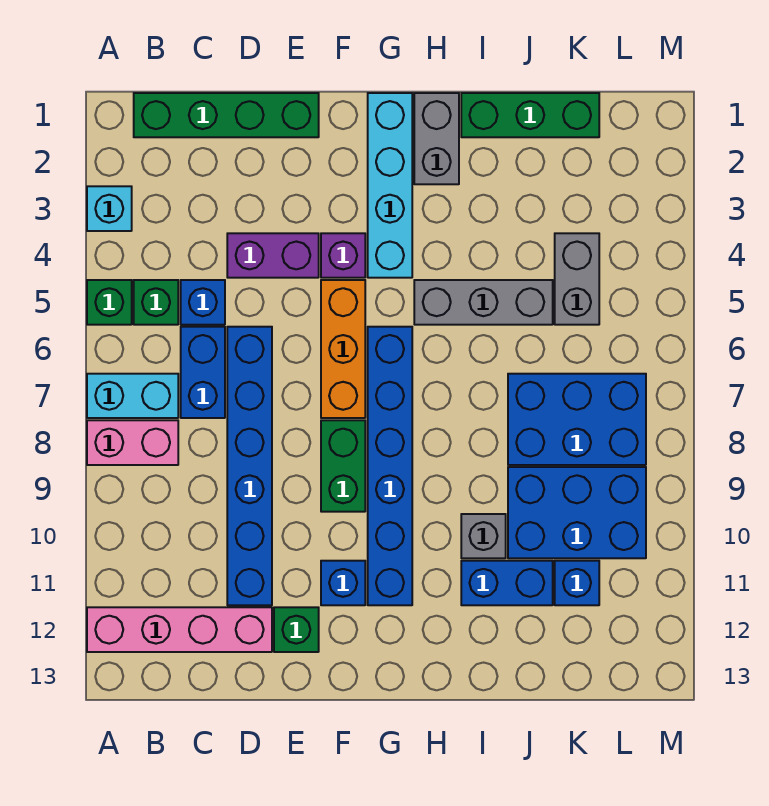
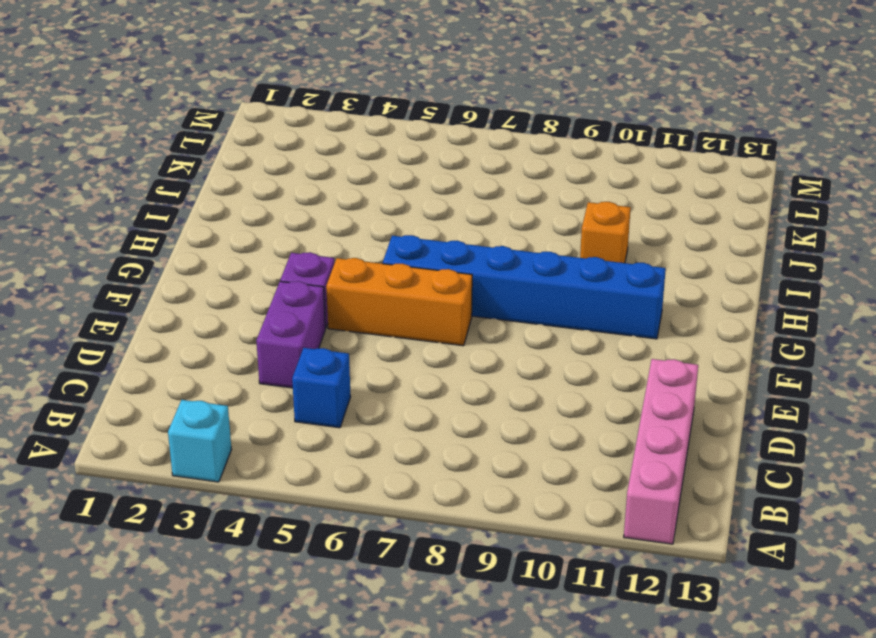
orange brick I10 level 1 -> grey brick I10 level 1
none -> green brick A5 level 1
none -> cyan brick A7:B7 level 1
none -> pink brick A8:B8 level 1

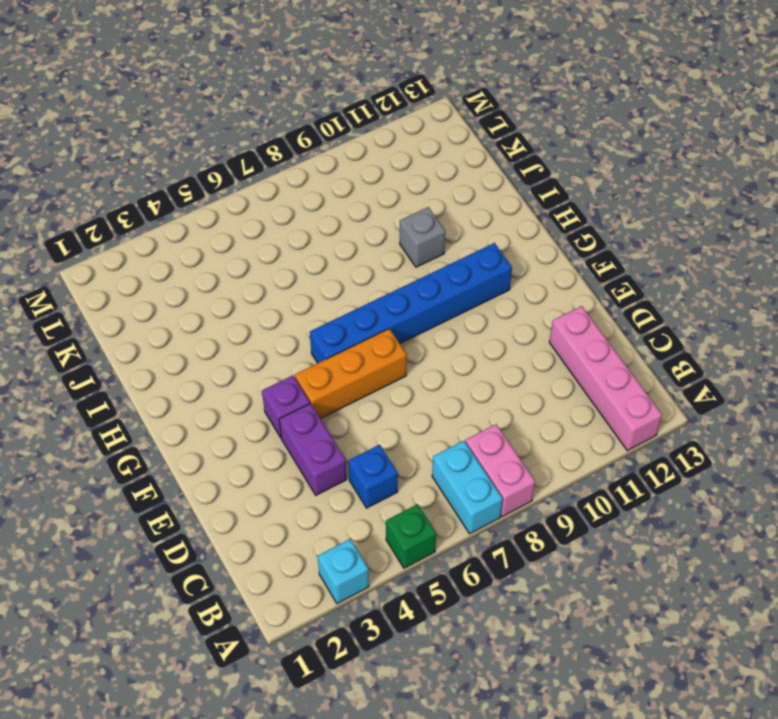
none -> green brick B1:E1 level 1
none -> green brick B5 level 1
none -> blue brick C6:C7 level 1

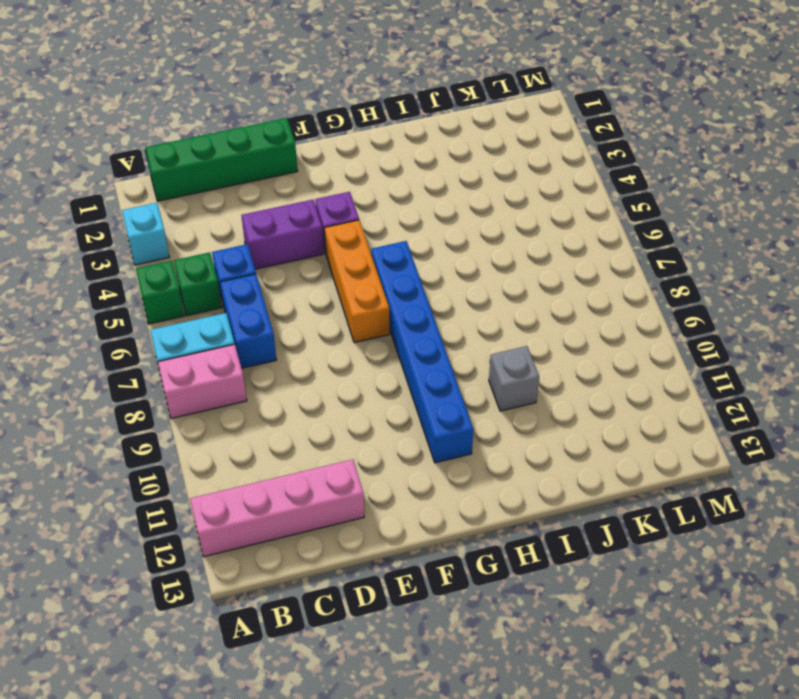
none -> blue brick D6:D11 level 1
none -> green brick E12 level 1
none -> green brick F8:F9 level 1

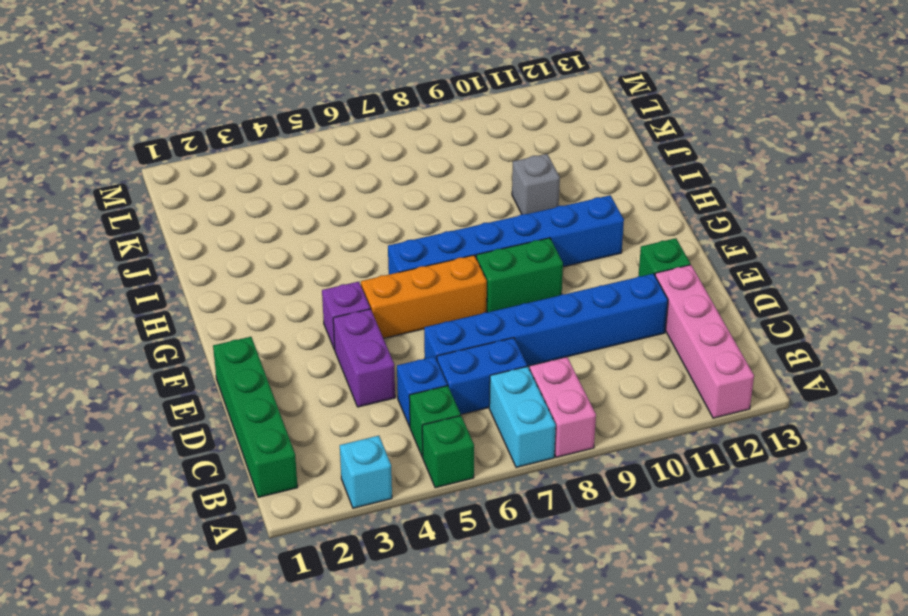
none -> blue brick F11 level 1
none -> cyan brick G1:G4 level 1
none -> grey brick H1:H2 level 1

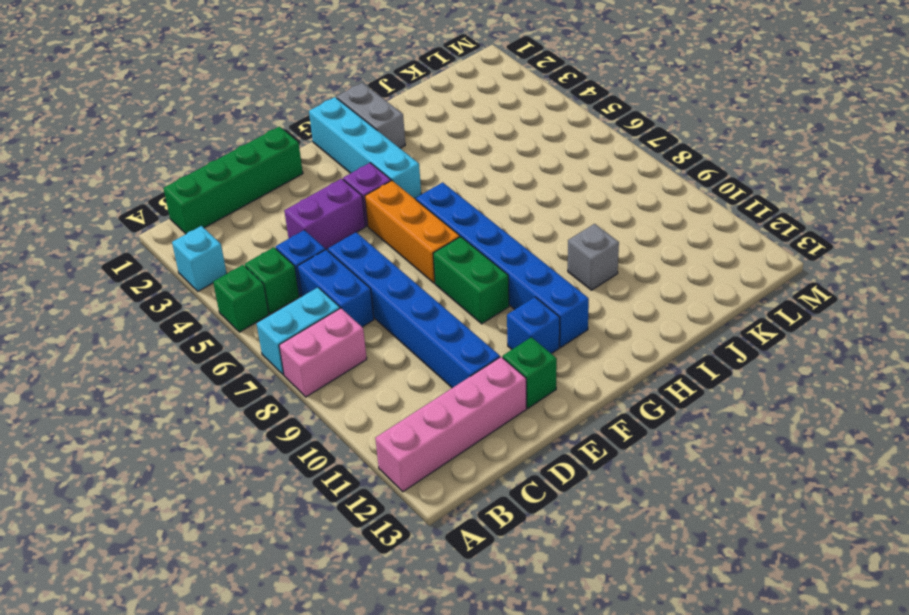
none -> grey brick H5:J5 level 1
none -> green brick I1:K1 level 1
none -> blue brick I11:J11 level 1

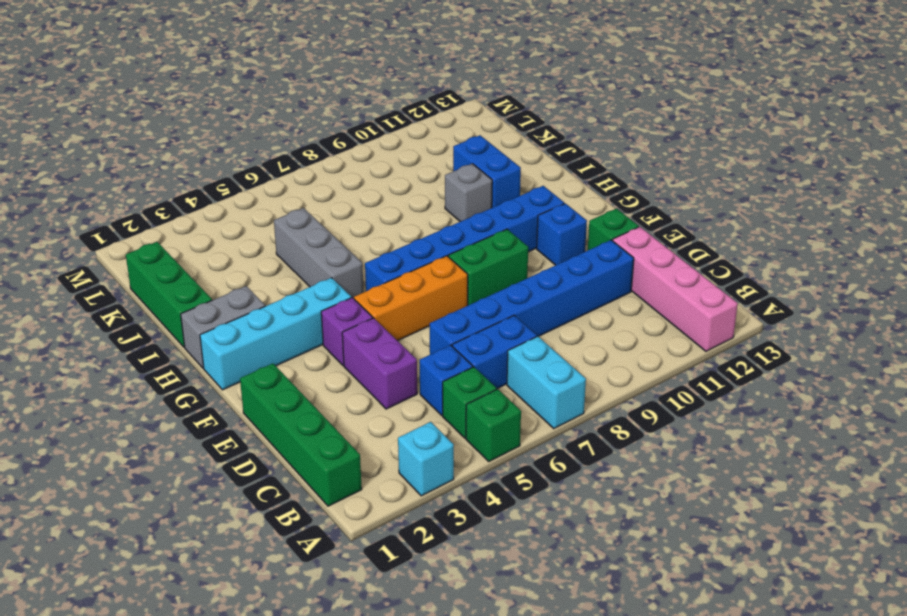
none -> pink brick A8:B8 level 1
none -> blue brick J7:L8 level 1
none -> blue brick J9:L10 level 1

